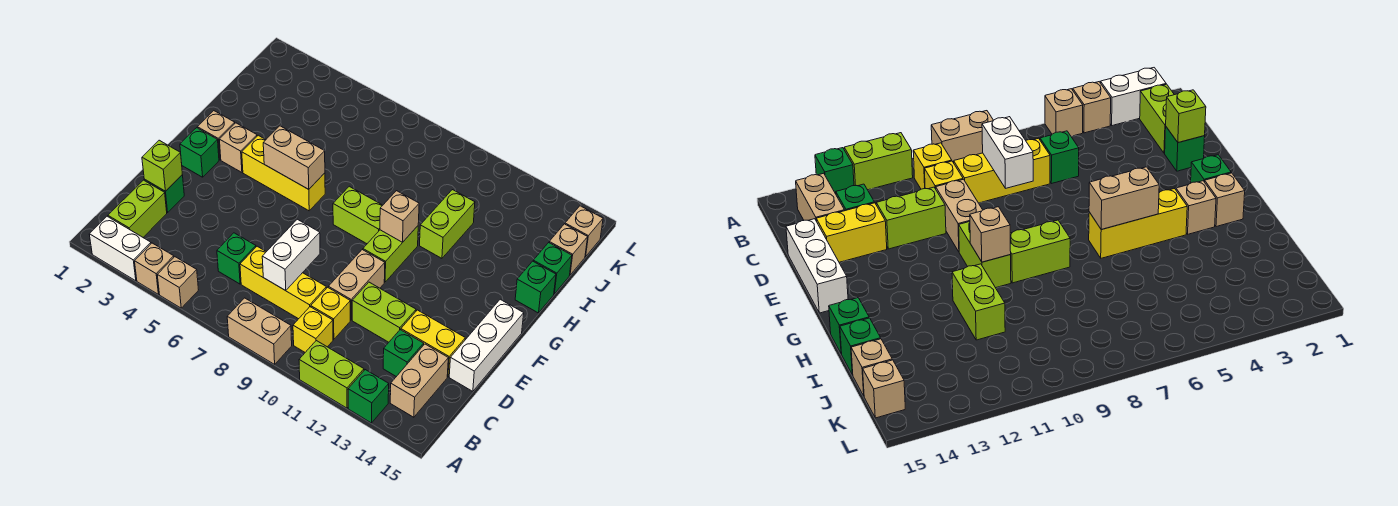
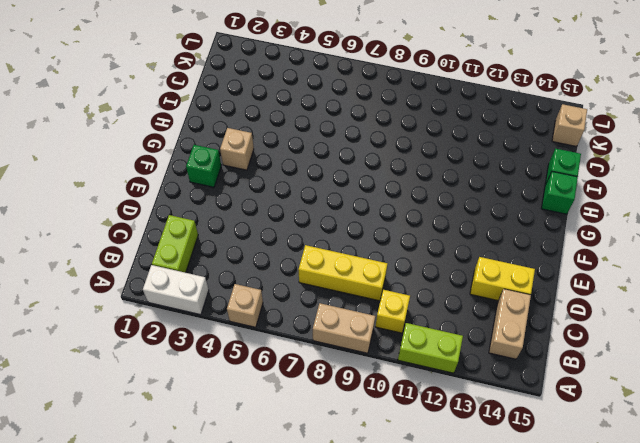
none -> tan brick A4 level 1
none -> green brick A13 level 1
none -> green brick C6 level 1
none -> yellow brick C10 level 1

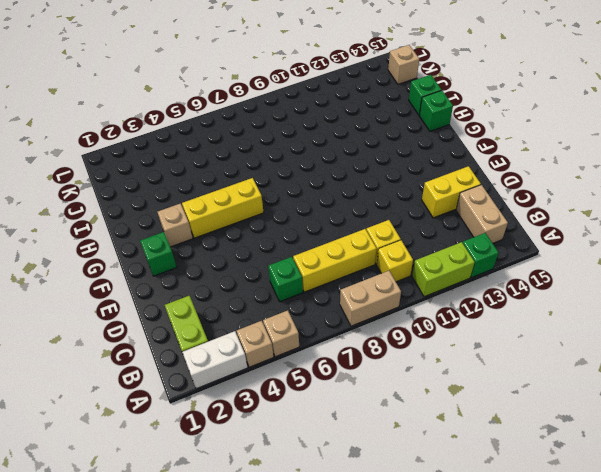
none -> green brick C13 level 1
none -> green brick D2 level 1
none -> tan brick D10:E10 level 1
none -> lime brick D11:D12 level 1

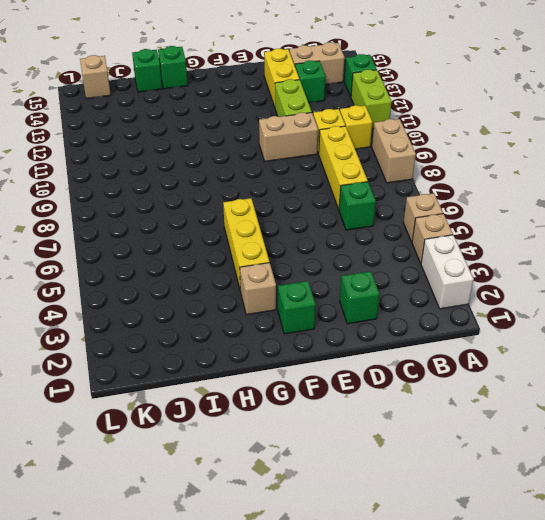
none -> lime brick B2:C2 level 1
none -> white brick D15:F15 level 1
none -> lime brick F10:G10 level 1
none -> tan brick G2 level 1

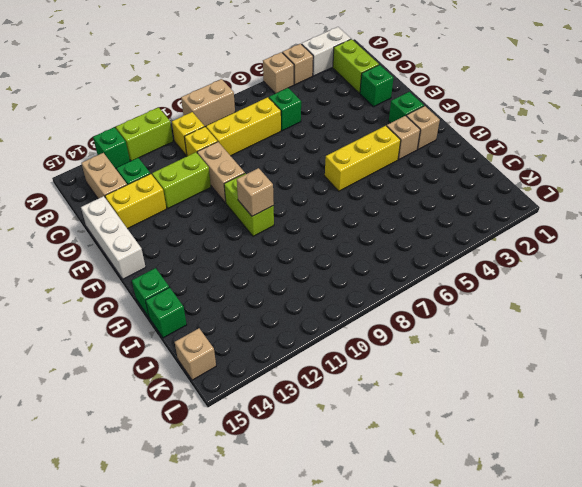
none -> lime brick G8:G9 level 1
none -> lime brick H11:I11 level 1
none -> tan brick J15 level 1
none -> white brick C8:D8 level 2

